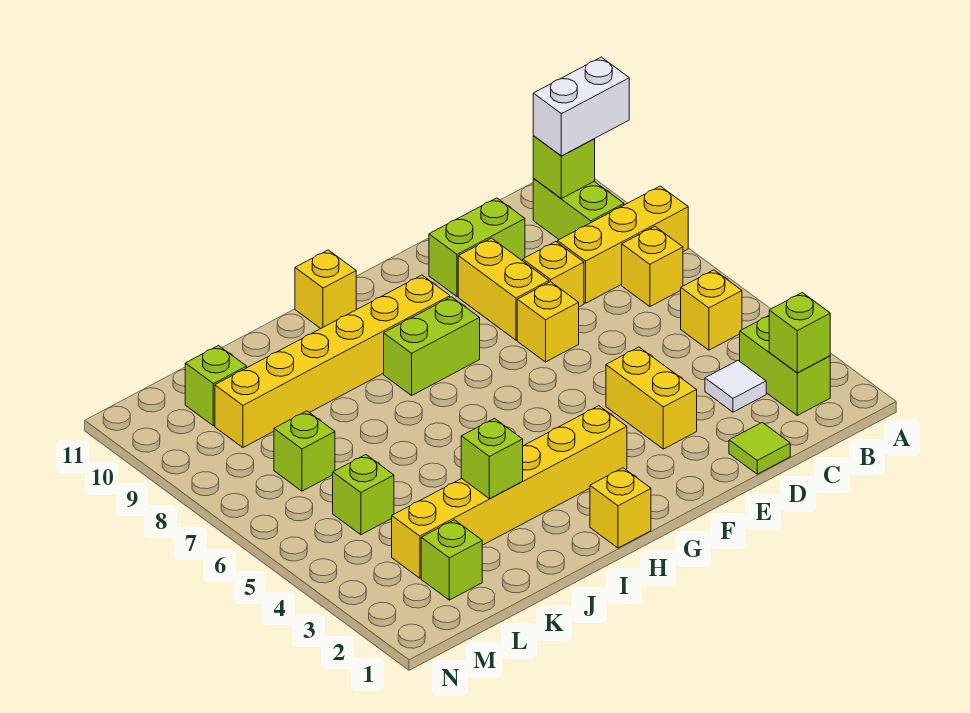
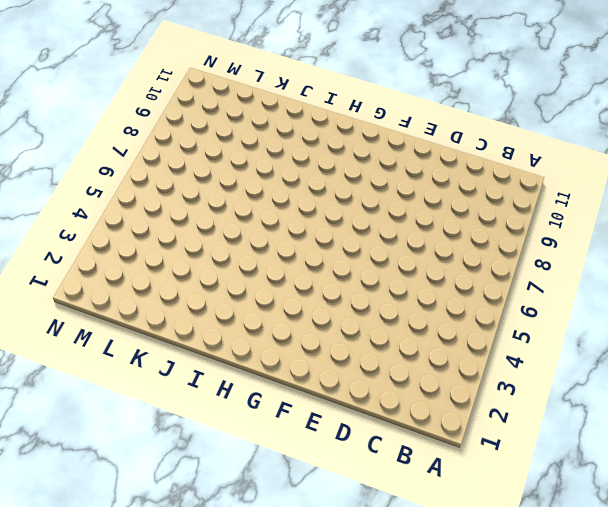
none -> yellow brick A8:C8 level 1
none -> lime brick B2:B3 level 1
none -> yellow brick B5 level 1

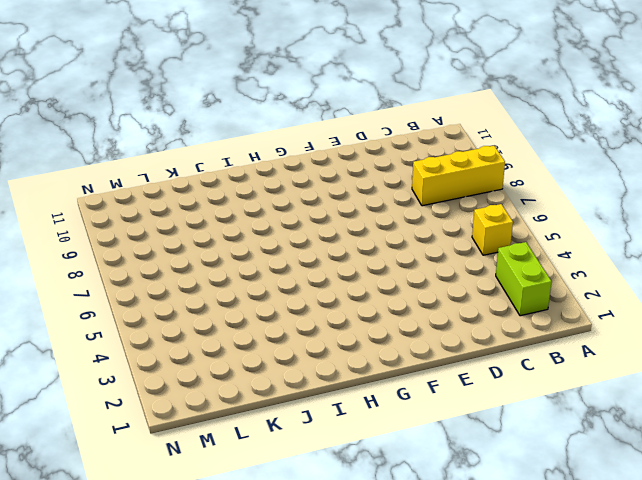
none -> yellow brick B7 level 1
none -> lime brick B9:B10 level 1
none -> white tile C3 level 1

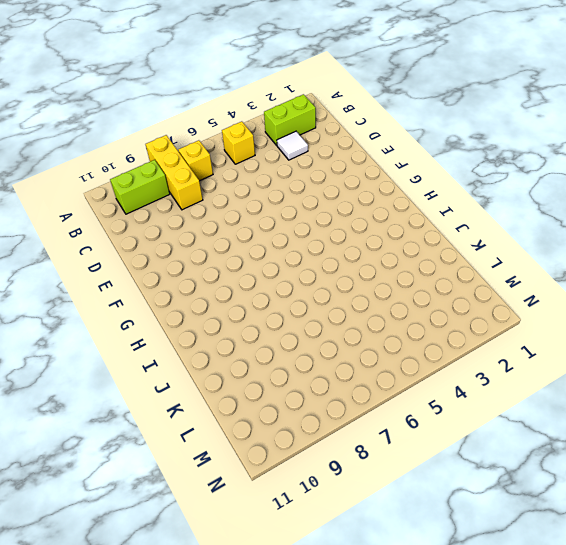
none -> lime tile D1 level 1
none -> yellow brick D8 level 1
none -> lime brick D10:E10 level 1

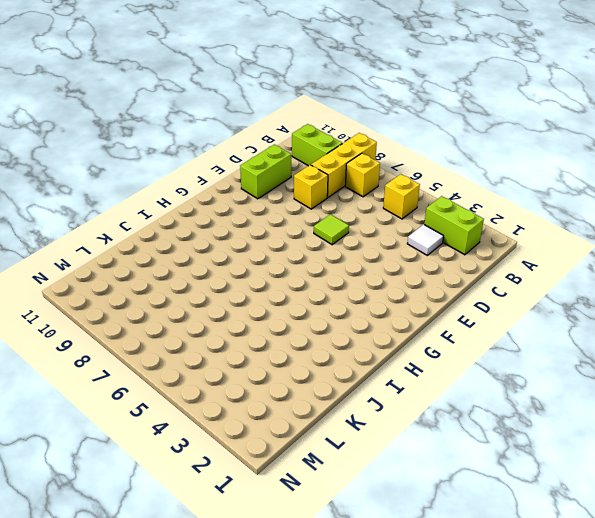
lime tile E6 level 1 -> lime tile D1 level 1
none -> yellow brick E3:E4 level 1
none -> yellow brick E7 level 1
none -> yellow brick E8:E9 level 1

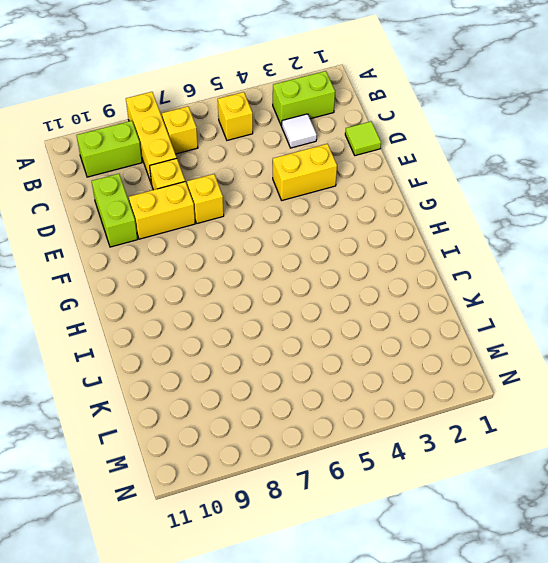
none -> yellow brick G3:L3 level 1
none -> lime brick G8:H8 level 1
none -> yellow brick G9:L9 level 1

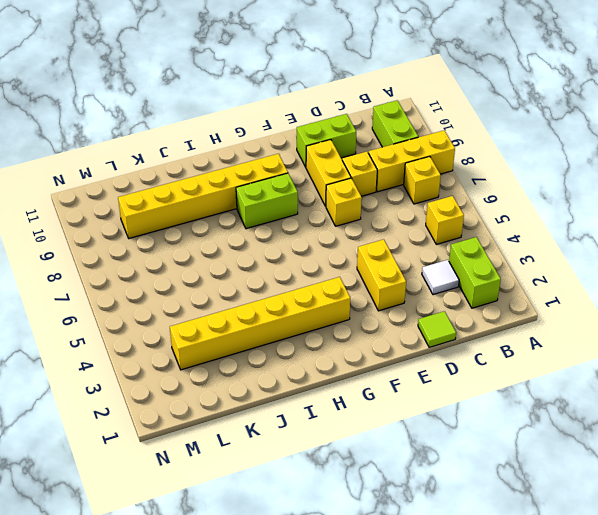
none -> yellow brick H1 level 1
none -> yellow brick H11 level 1
none -> lime brick L2 level 1

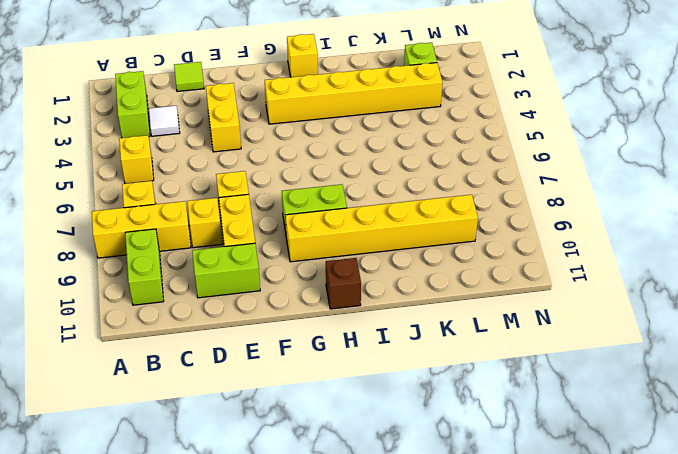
brown brick H11 level 1 -> yellow brick H11 level 1
none -> lime brick L5 level 1
none -> lime brick L7 level 1
none -> lime brick L10 level 1

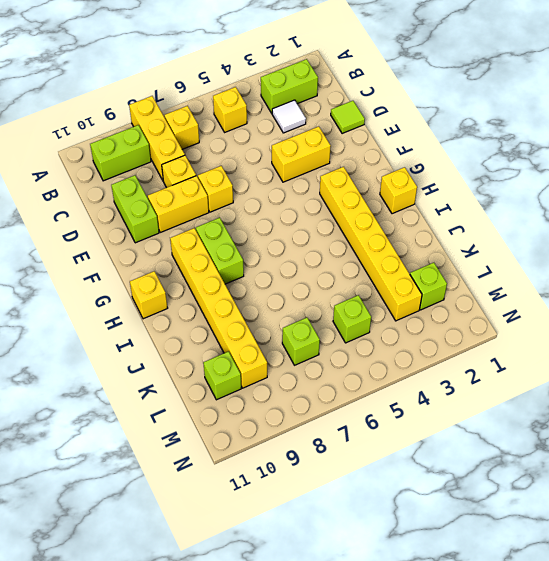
none -> lime brick B2 level 2
none -> lime brick B10 level 2
none -> lime brick J3 level 2

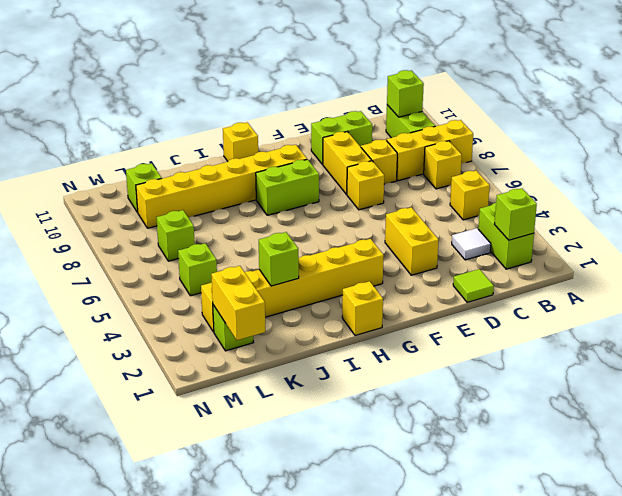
yellow brick L1:L2 level 2 -> none
none -> white brick A10:B10 level 3

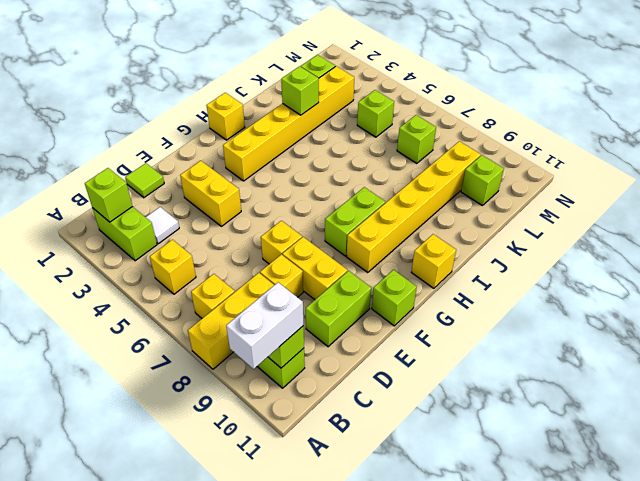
lime brick F11 level 1 -> none

